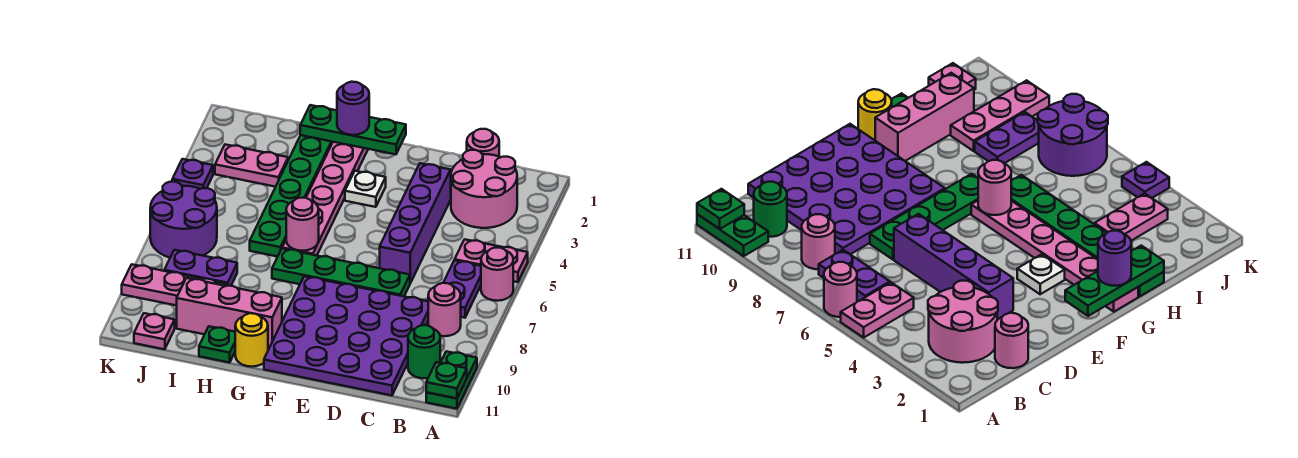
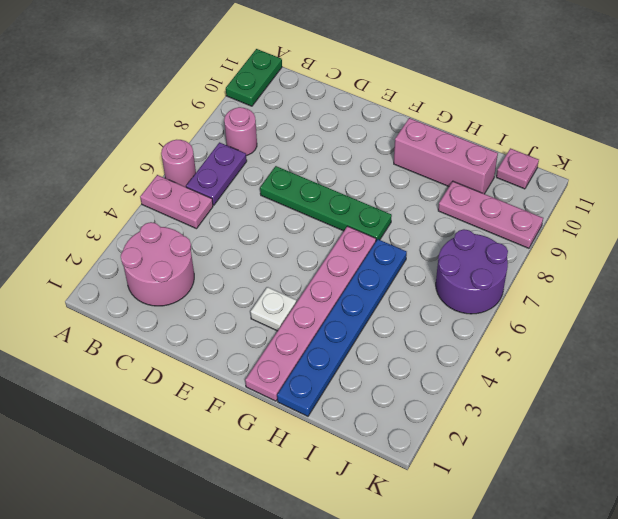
blue plate H1:H6 level 1 -> green plate H1:H6 level 1
none -> green round brick B10 level 1
none -> pink round brick C1 level 1
none -> purple plate C8:F11 level 1

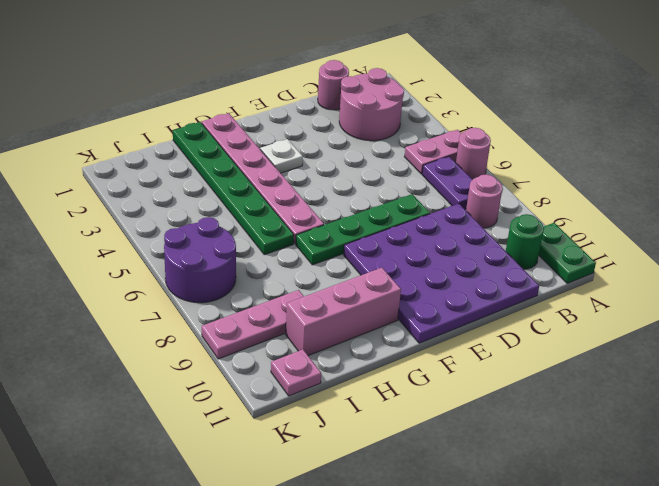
none -> purple brick D3:D6 level 1
none -> yellow round brick G11 level 1
none -> green plate H11 level 1

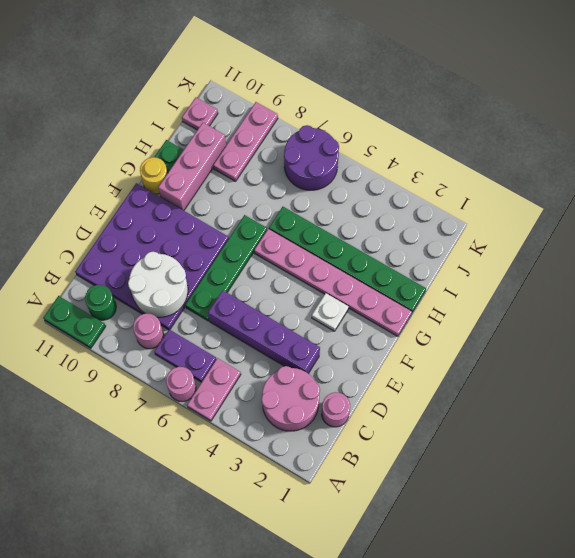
white round brick C8:D9 level 2 -> none
none -> pink plate I3:J3 level 1
none -> purple plate I8:J8 level 1
none -> purple plate K4 level 1

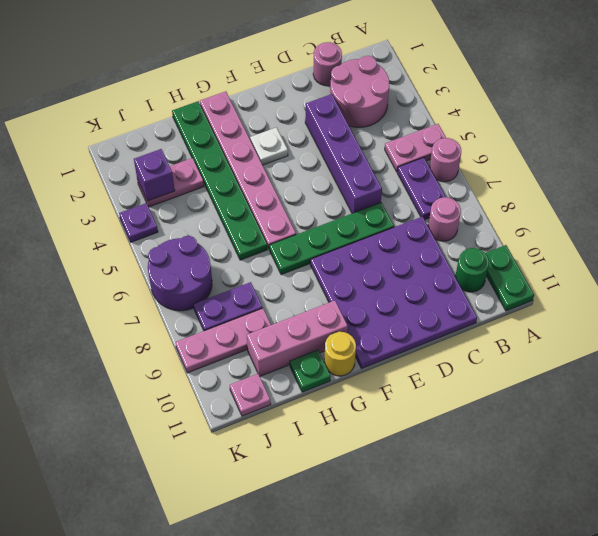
purple brick J3 level 2 -> none
none -> green plate A11 level 2
none -> green plate F1:H1 level 2
none -> pink round brick G6 level 2

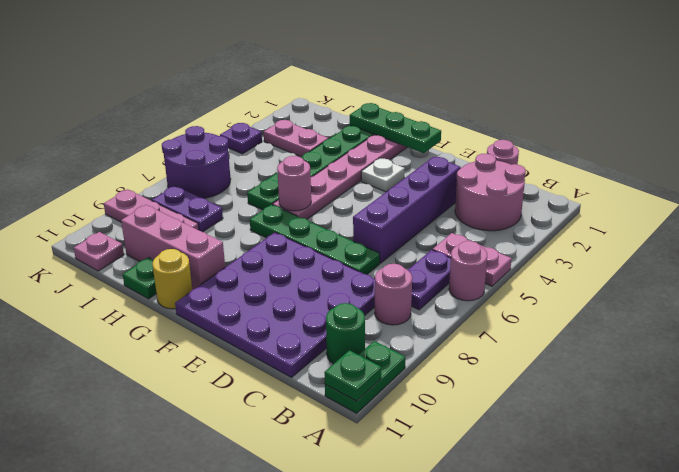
none -> purple round brick G1 level 3

